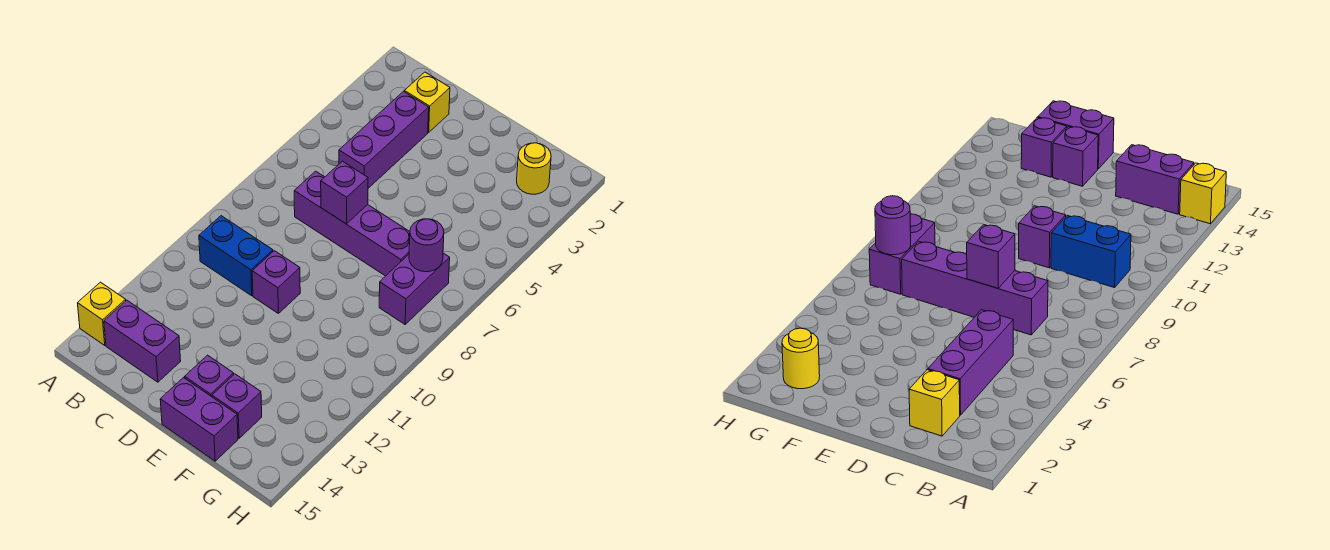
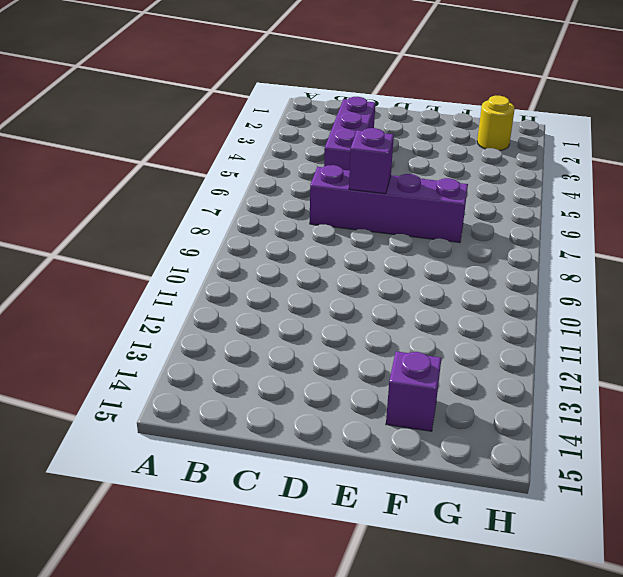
none -> yellow brick A14 level 1
none -> blue brick B10:C10 level 1
none -> purple brick B14:C14 level 1

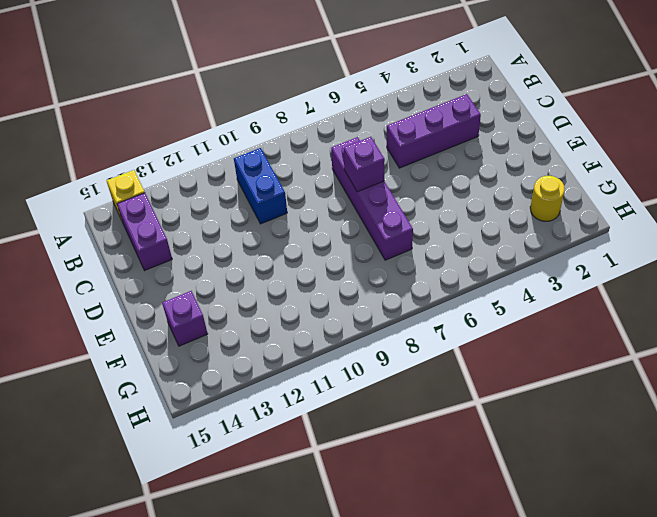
none -> yellow brick C2 level 1
none -> purple brick D10 level 1
none -> purple brick E14 level 1

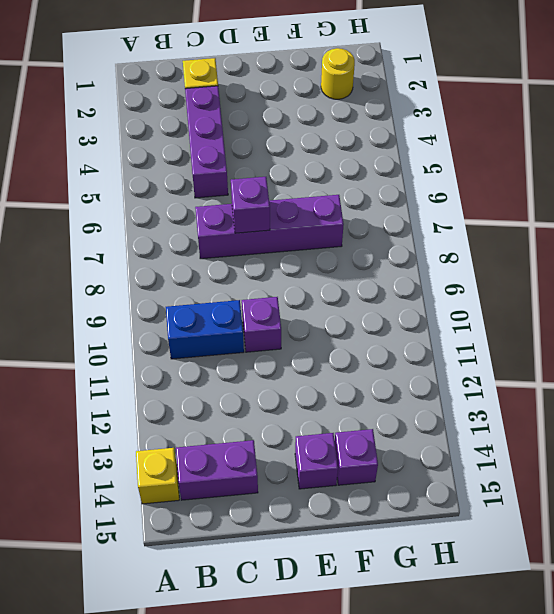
none -> purple brick E15:F15 level 1
none -> purple brick G7:G8 level 1
none -> purple round brick G7 level 2

